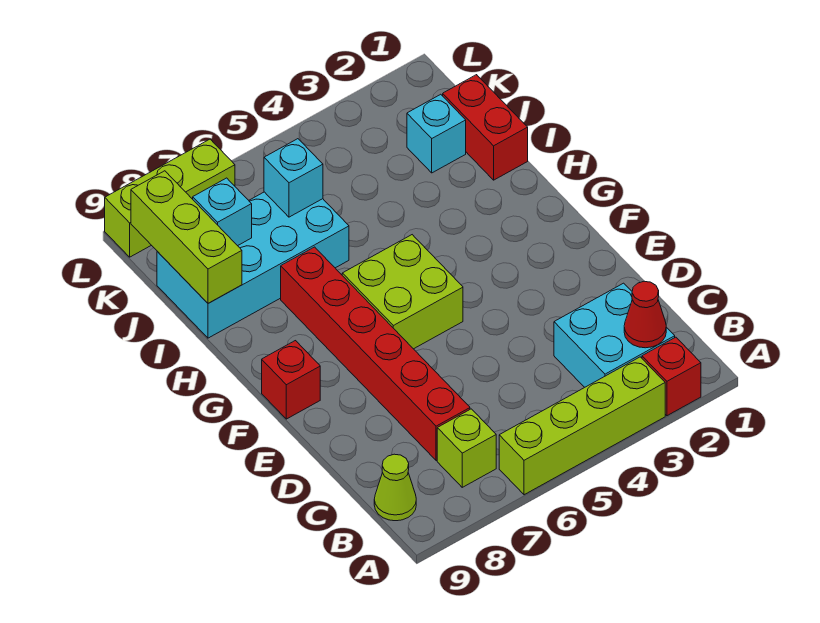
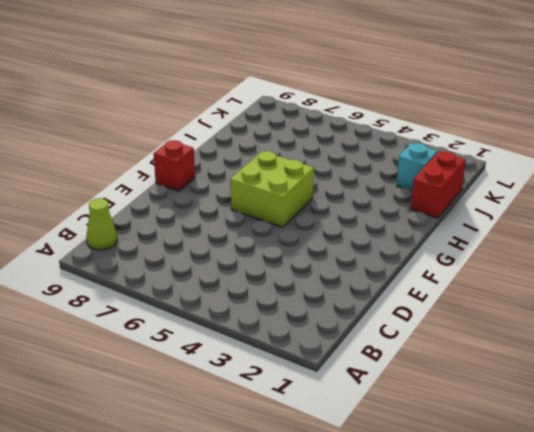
none -> red brick A2 level 1
none -> lime brick A3:A6 level 1
none -> cyan brick B2:C3 level 1

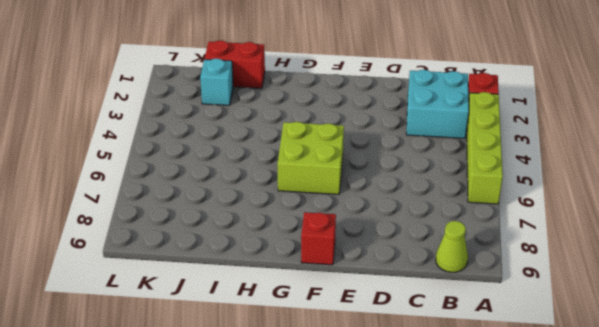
none -> lime brick B7 level 1
none -> red brick C7:H7 level 1
none -> cyan brick I6:J9 level 1

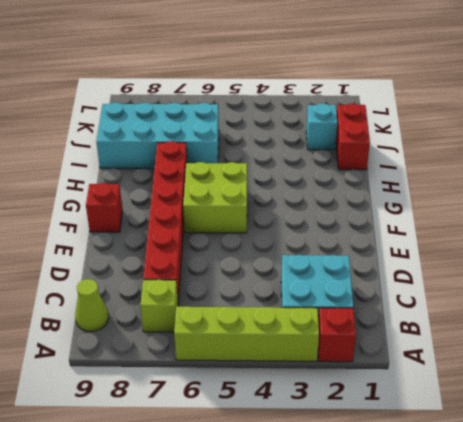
none -> lime brick L7:L9 level 1
none -> red cone B2 level 2
none -> lime brick I9:K9 level 2

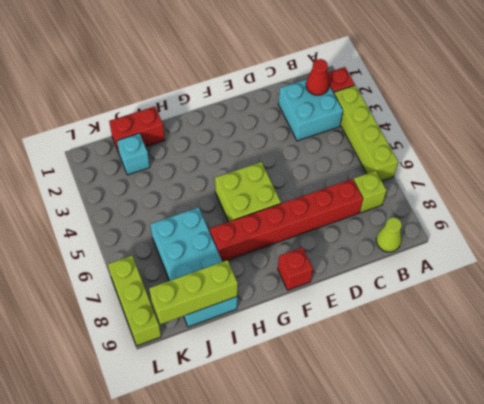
none -> cyan brick J6 level 2
none -> cyan brick J8 level 2

